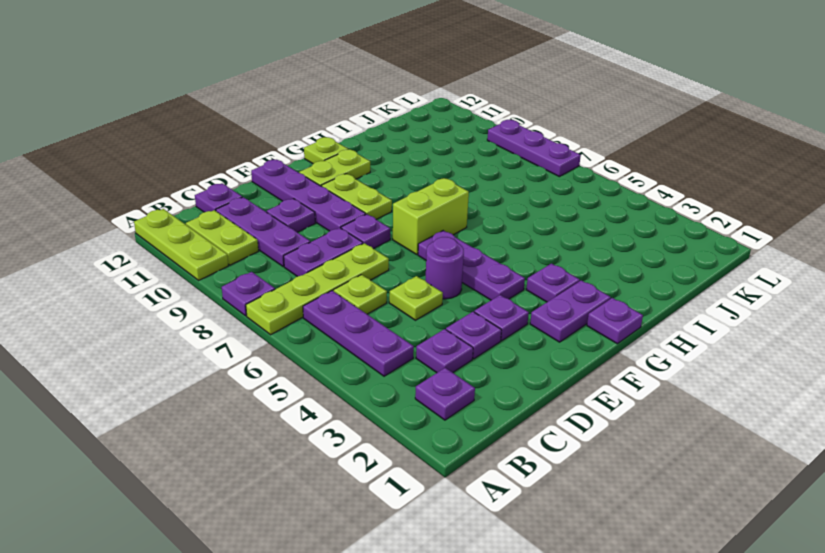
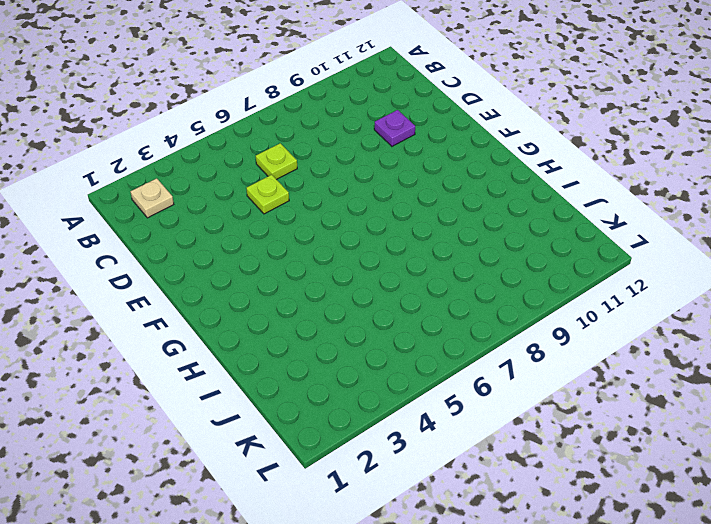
tan plate B2 level 1 -> purple plate B2 level 1
none -> lime plate A7:D7 level 1
none -> purple plate A8 level 1
none -> lime plate A10:A12 level 1

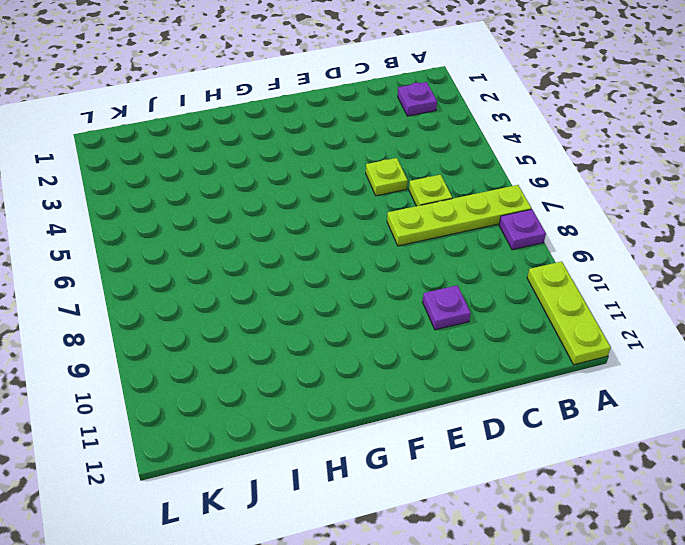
none -> purple plate B4:B6 level 1
none -> lime plate B10:B11 level 1
none -> purple plate C3 level 1

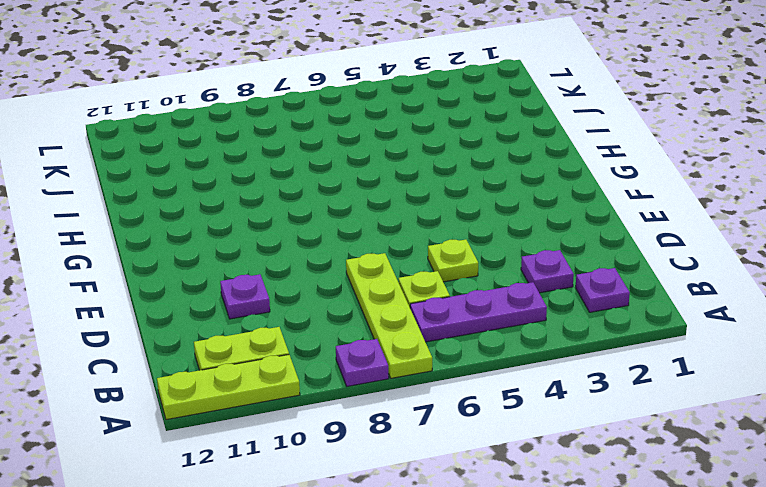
none -> purple plate C8:D8 level 1
none -> purple plate C9:C11 level 1
none -> purple plate C12 level 1

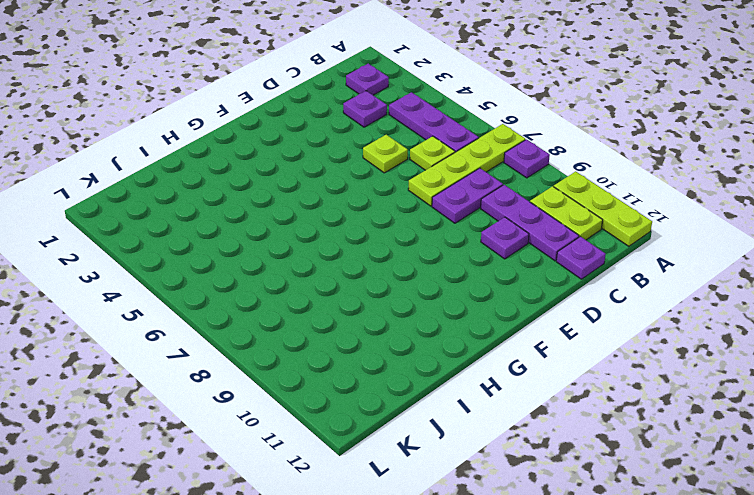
none -> purple plate D3 level 1
none -> purple plate E3 level 1
none -> purple round brick E5 level 1

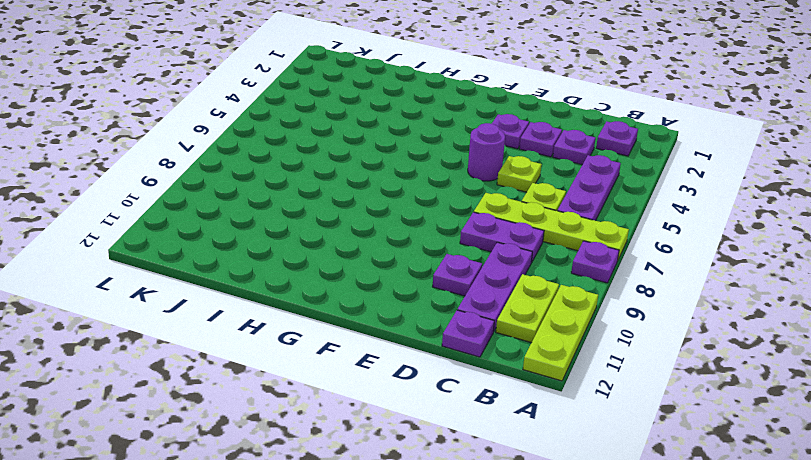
none -> purple plate E8 level 1
none -> purple plate E9:E12 level 1
none -> purple plate F2:G2 level 1

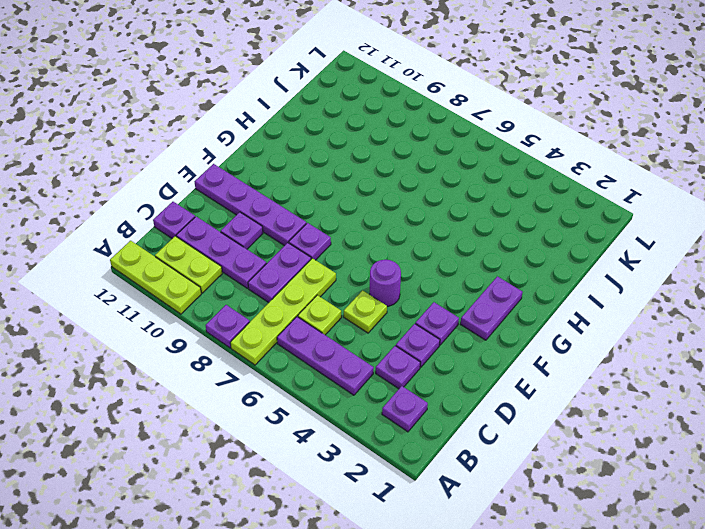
none -> purple plate F4:F6 level 1
none -> lime brick F7:G7 level 1
none -> lime plate F9:F10 level 1

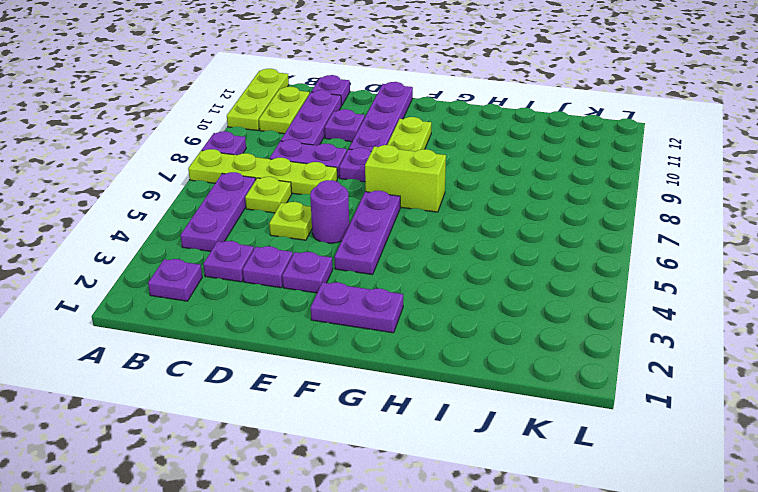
none -> lime plate F11:G11 level 1
none -> purple plate G1 level 1
none -> purple plate G3 level 1

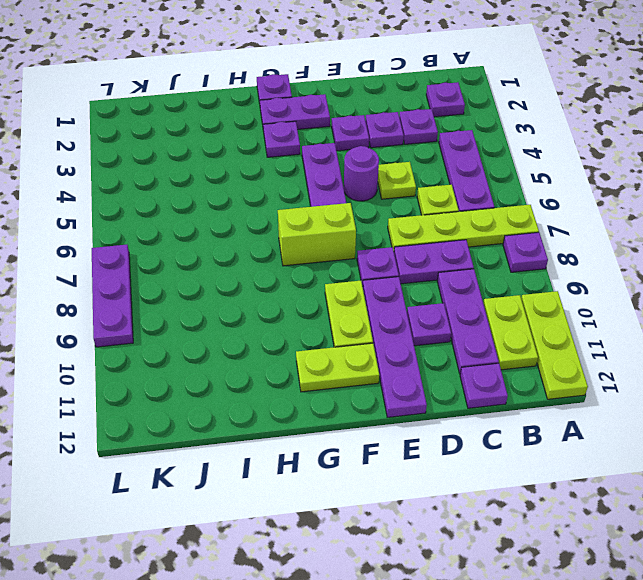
none -> lime plate G12 level 1

